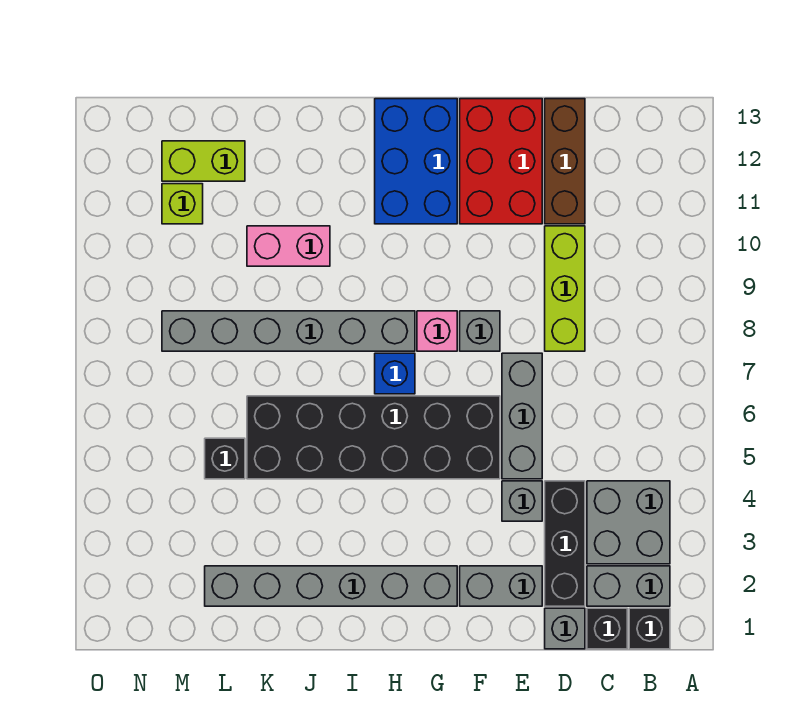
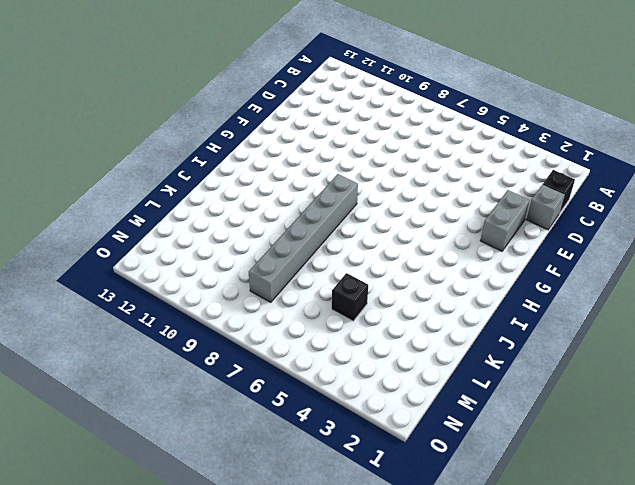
none -> black brick B1 level 1
none -> grey brick B2:C2 level 1
none -> grey brick B3:C4 level 1

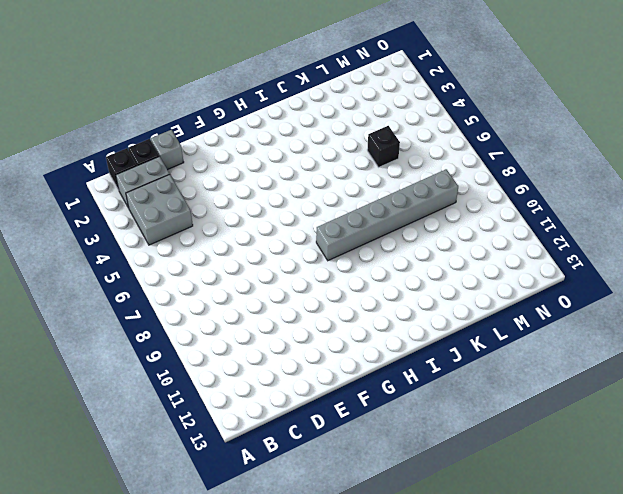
none -> black brick D2:D4 level 1
none -> lime brick D8:D10 level 1
none -> brown brick D11:D13 level 1

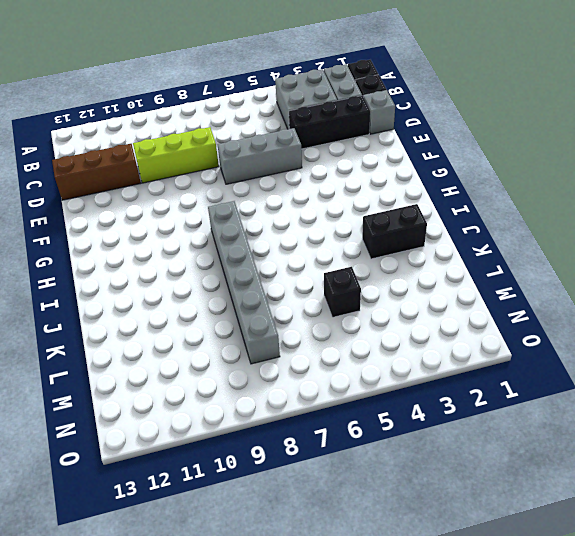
black brick J2:J3 level 1 -> grey brick G2:L2 level 1
none -> grey brick E2:F2 level 1
none -> grey brick E4 level 1
none -> red brick E11:F13 level 1

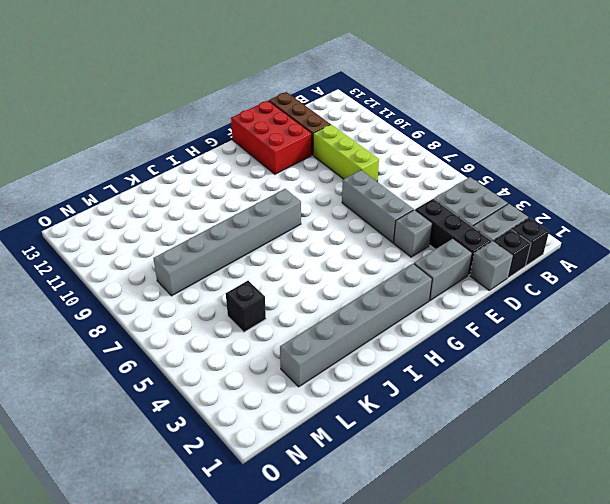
none -> black brick F5:K6 level 1
none -> grey brick F8 level 1
none -> pink brick G8 level 1

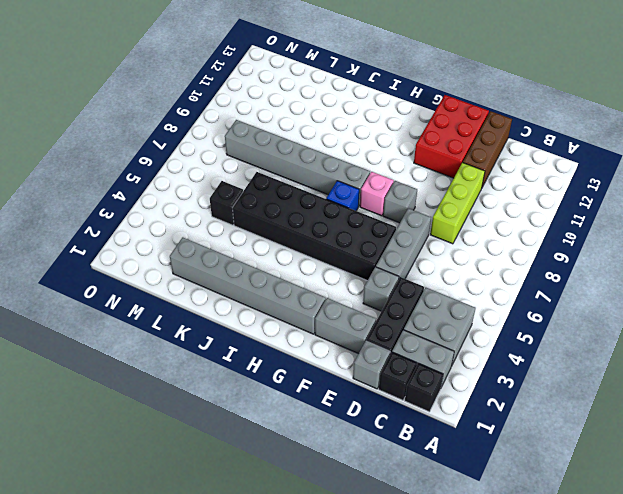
none -> blue brick G11:H13 level 1
none -> pink brick J10:K10 level 1
none -> lime brick L12:M12 level 1

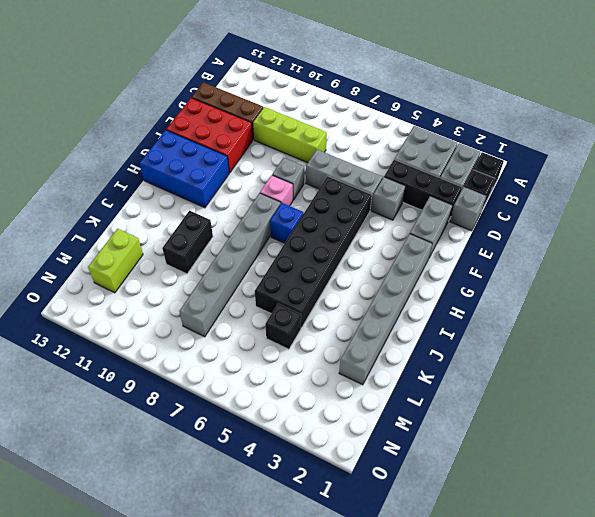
black brick J10:K10 level 1 -> pink brick J10:K10 level 1
none -> lime brick M11 level 1

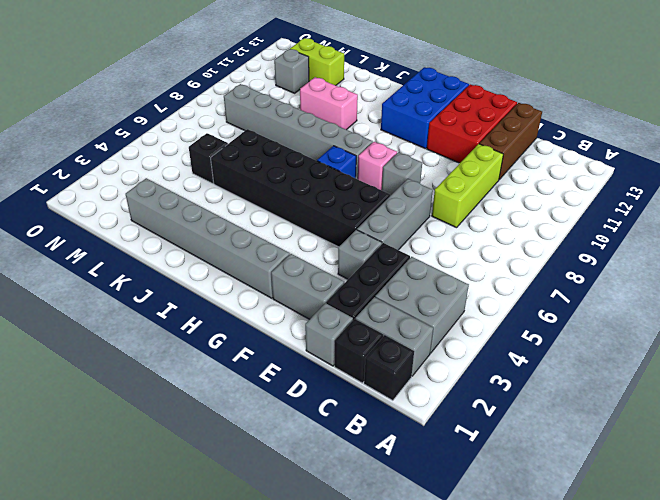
grey brick M11 level 1 -> lime brick M11 level 1

